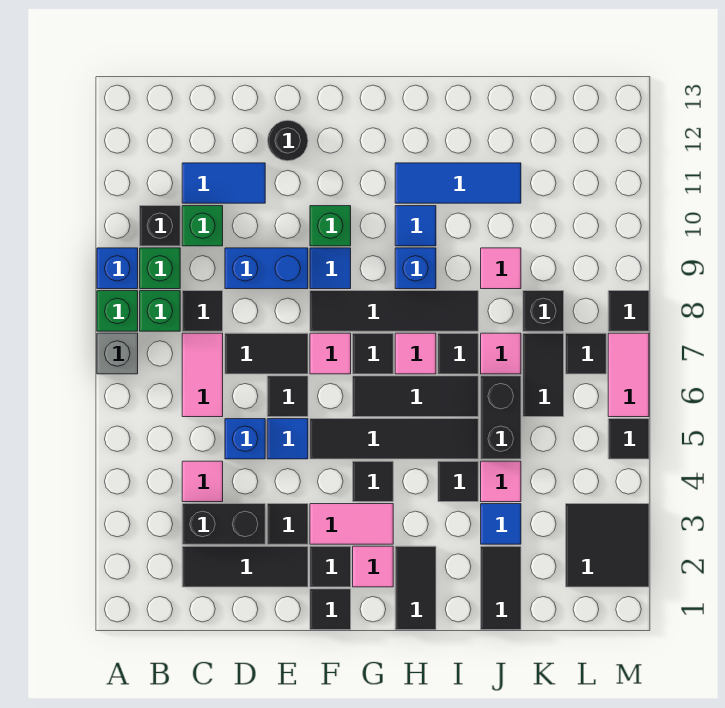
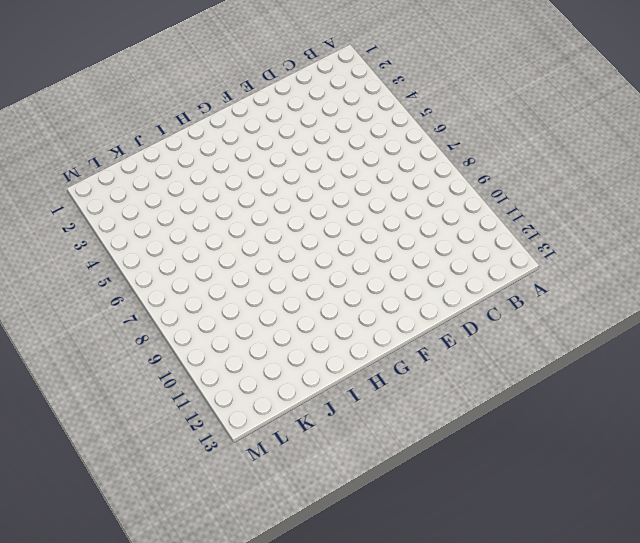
none -> grey brick A7 level 1
none -> green brick A8 level 1
none -> blue brick A9 level 1
none -> green brick B8 level 1

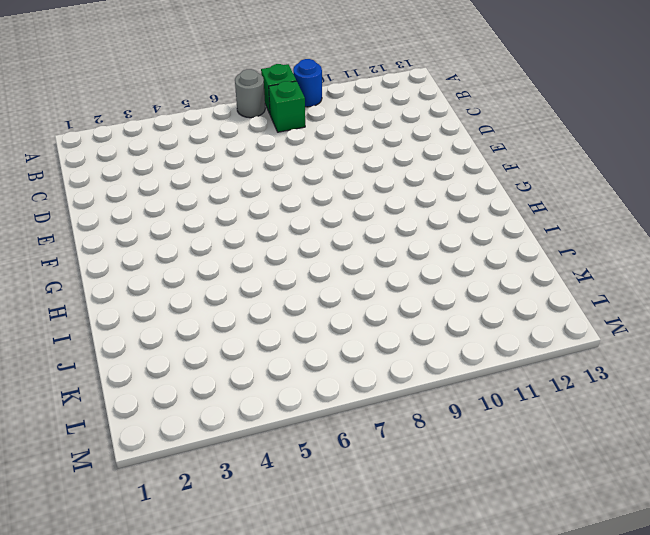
grey round brick A7 level 1 -> grey brick A7 level 1
blue round brick A9 level 1 -> blue brick A9 level 1
none -> green brick B9 level 1
none -> black brick B10 level 1
none -> black tile C2:E2 level 1
none -> black brick C3:D3 level 1

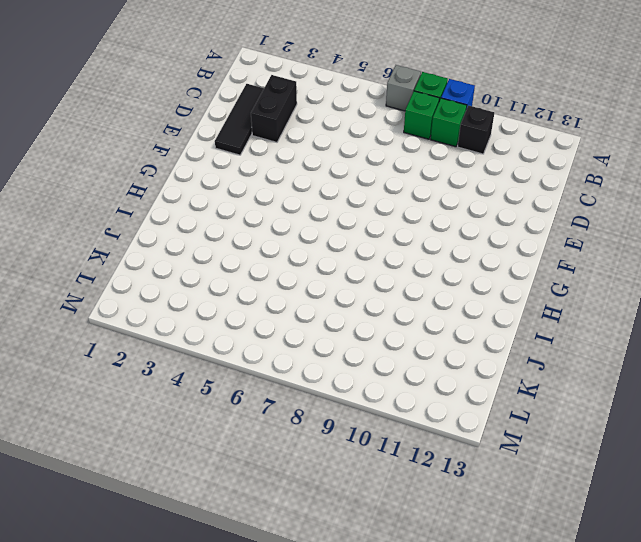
none -> pink tile C4 level 1
none -> pink tile C6:C7 level 1
none -> black tile C8 level 1
none -> green brick C10 level 1

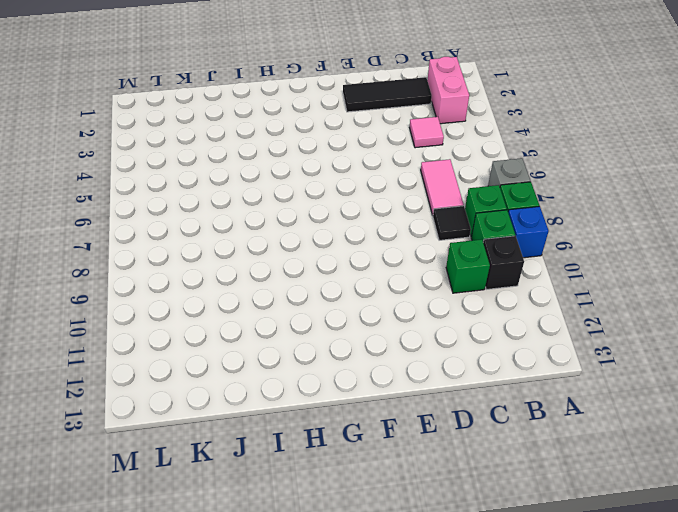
pink brick B2:B3 level 1 -> none
none -> black brick C3:D3 level 1
none -> blue tile C11:D11 level 1
none -> blue brick D5 level 1
none -> black tile D7:E7 level 1

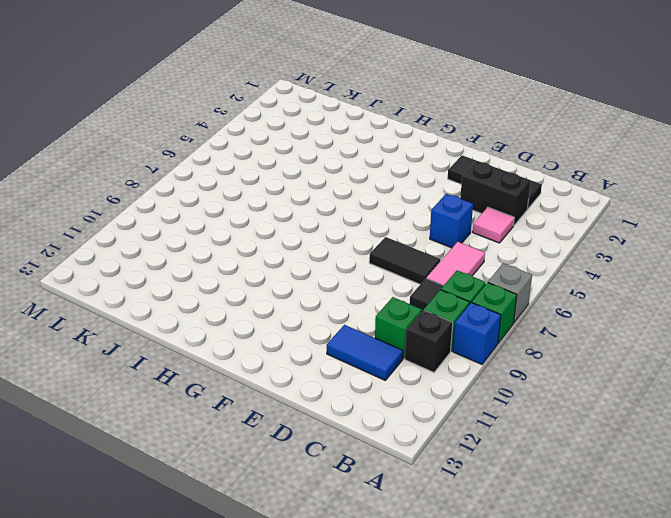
none -> blue brick D9:E9 level 1
none -> black tile E3 level 1
none -> blue tile E5 level 1
none -> black tile E6 level 1

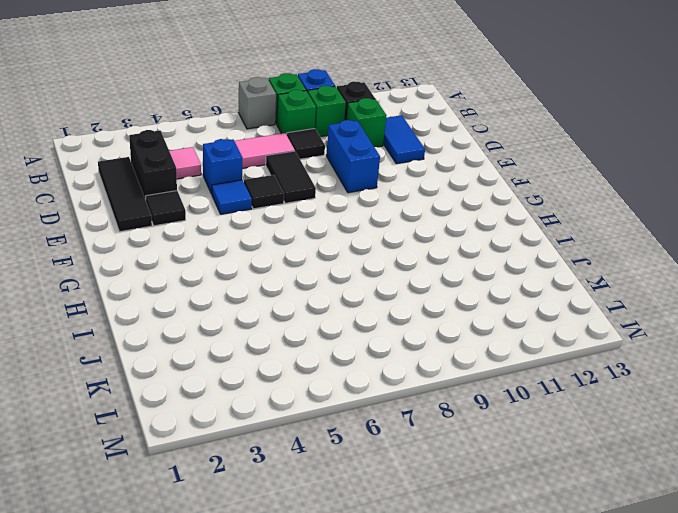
none -> black round brick E12 level 1
none -> black tile F1 level 1
none -> black tile F2 level 1
none -> pink tile F3:G3 level 1

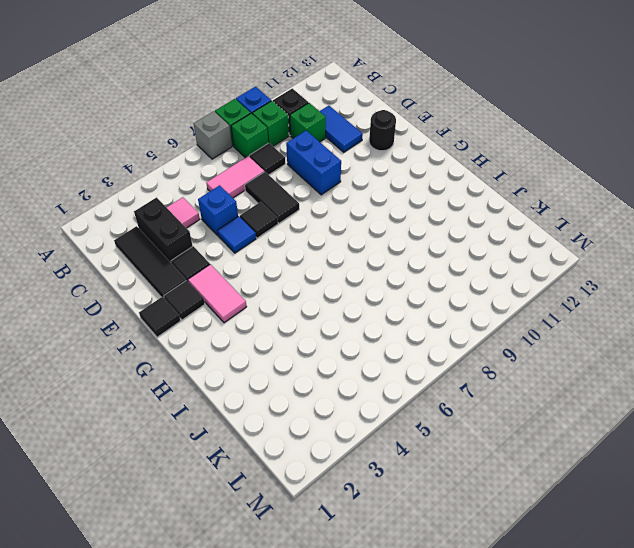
none -> black tile F5:I5 level 1
none -> pink tile F7 level 1
none -> black tile F8:I8 level 1
none -> blue tile F9 level 1

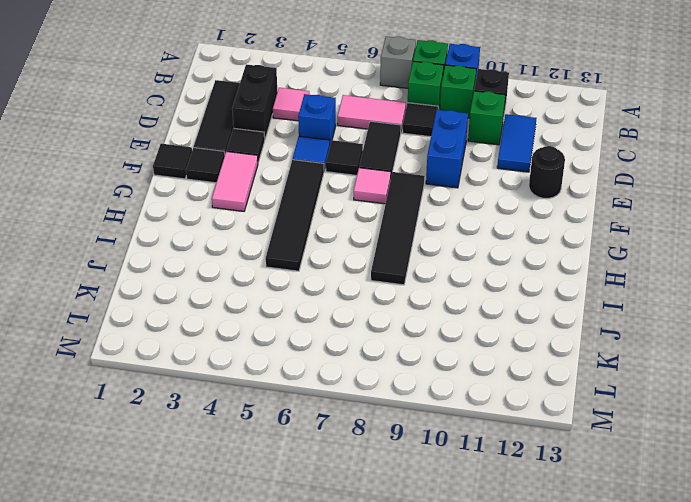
none -> blue tile F9 level 1
none -> green brick F10 level 1
none -> pink tile G2 level 1
none -> black tile G4 level 1

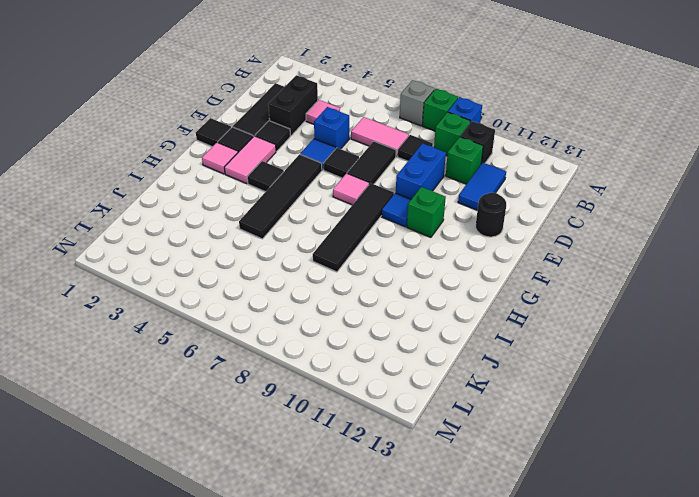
none -> green brick B8 level 1
none -> black tile G6:I6 level 1
none -> black tile G7 level 1
none -> black tile H1:H2 level 1

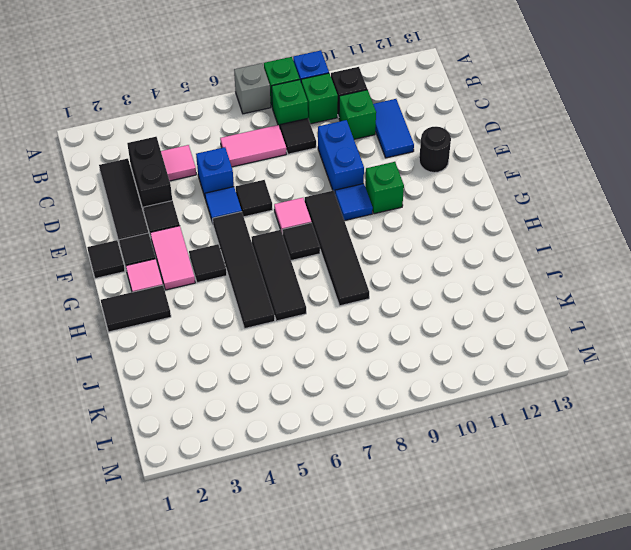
none -> black tile D7:E7 level 1
none -> pink tile H7 level 1
none -> blue brick H9 level 1
none -> blue tile H10 level 1

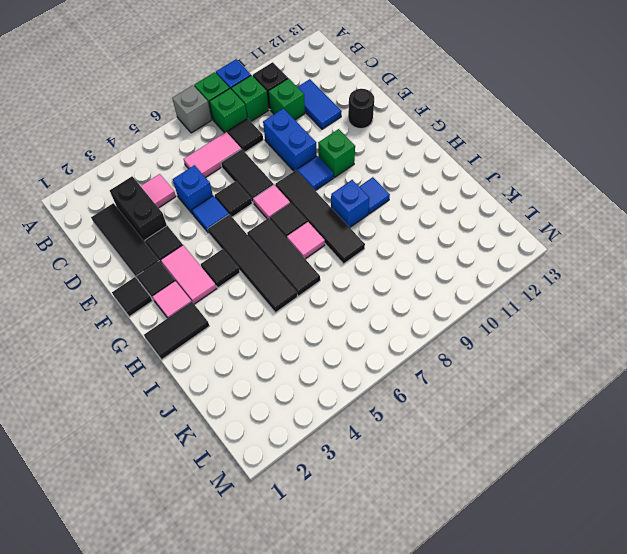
none -> blue tile H11:J11 level 1
none -> black tile I4 level 1
none -> black tile I7 level 1
none -> black tile J1:J2 level 1

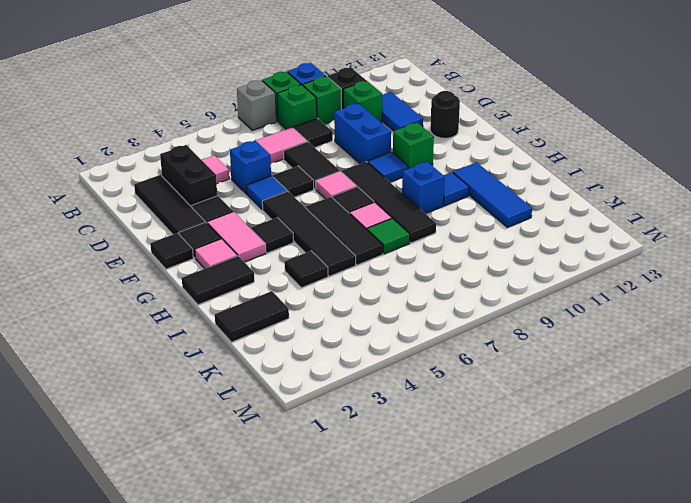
green tile I7 level 1 -> black tile I7 level 1
none -> blue tile J3 level 1
none -> pink tile J4 level 1
none -> black brick J5:J6 level 1
none -> pink tile J7 level 1

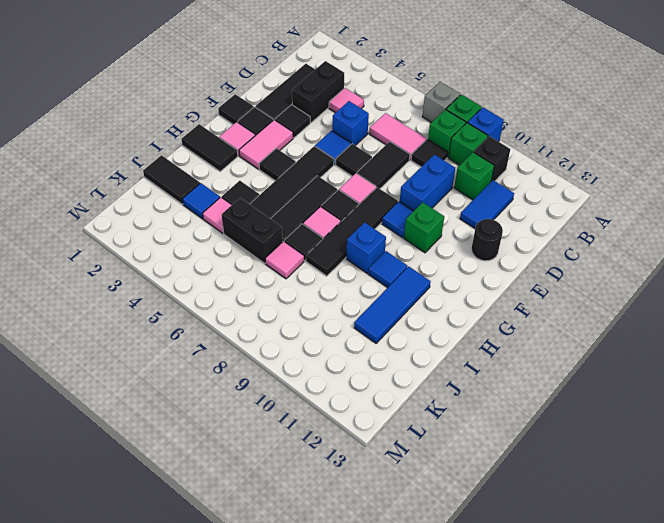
none -> pink tile J9 level 1
none -> black tile K6:K7 level 1
none -> black brick K8 level 1
none -> black tile L2:M3 level 1

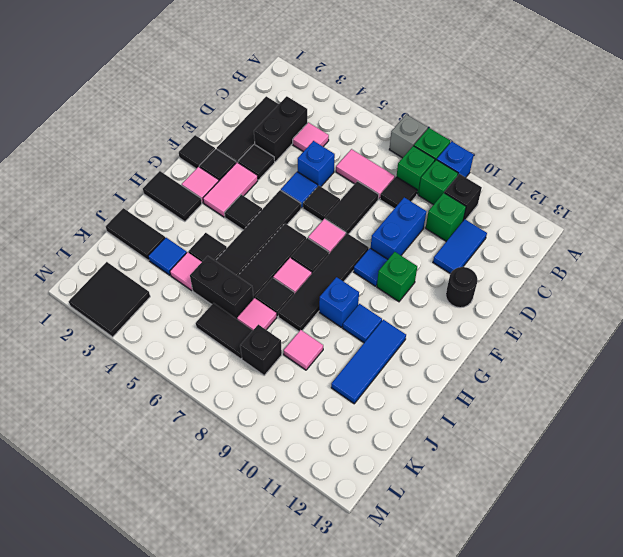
none -> black tile L7 level 1
none -> black tile M5 level 1
none -> pink tile M6:M7 level 1
none -> black tile M8 level 1

